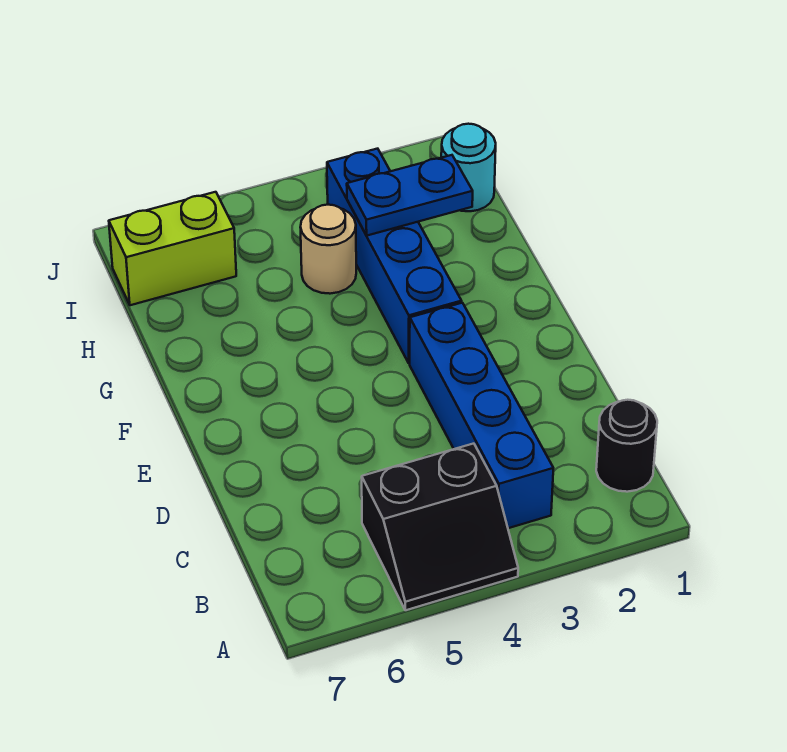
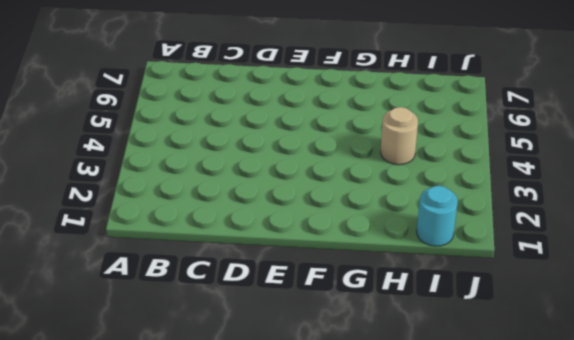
none -> black slope A4:B5 level 1 top B
none -> black round brick B1 level 1

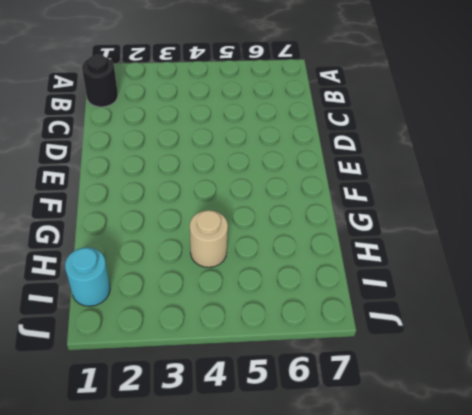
none -> black slope A4:B5 level 1 top B
none -> blue brick B3:E3 level 1

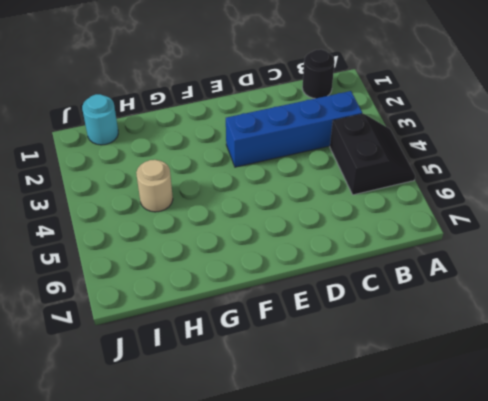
none -> blue brick F3:I3 level 1
none -> lime brick I6:I7 level 1

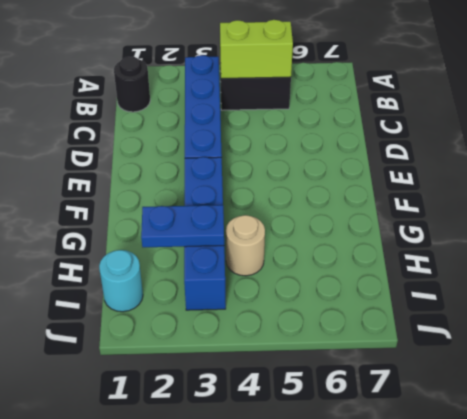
lime brick B4:B5 level 2 -> lime brick I6:I7 level 1

